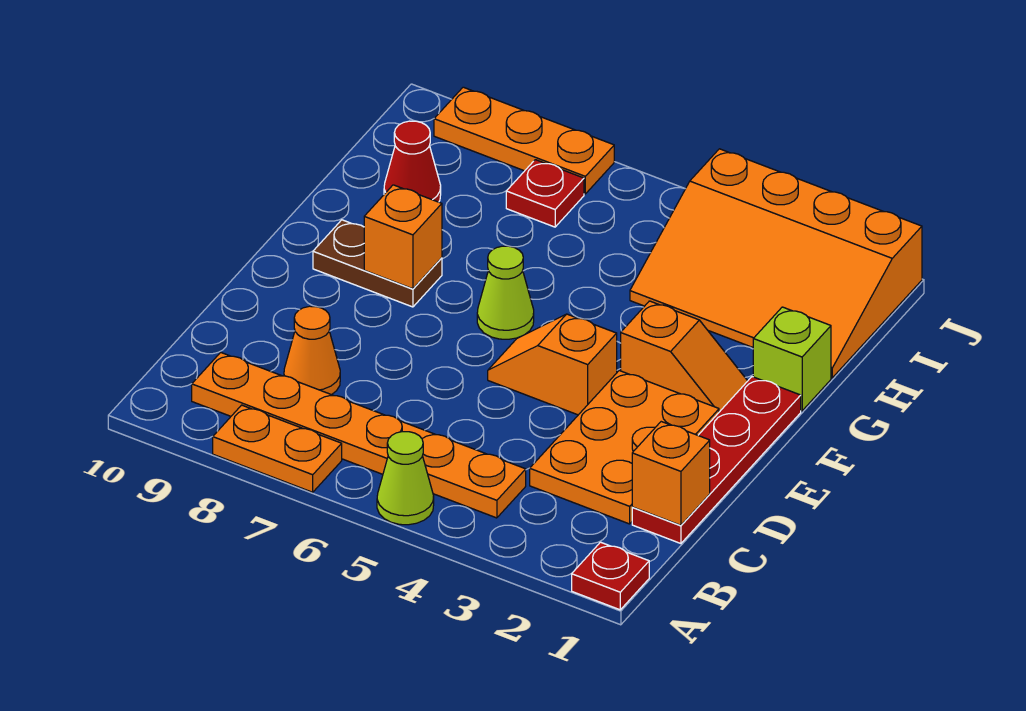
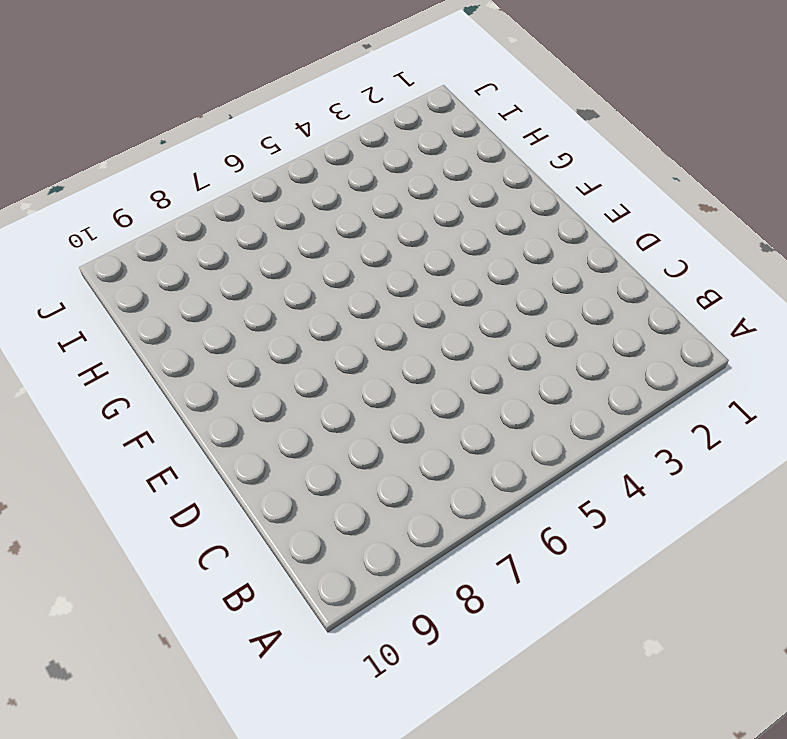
none -> red plate A1 level 1
none -> lime cone A5 level 1
none -> orange plate A7:A8 level 1

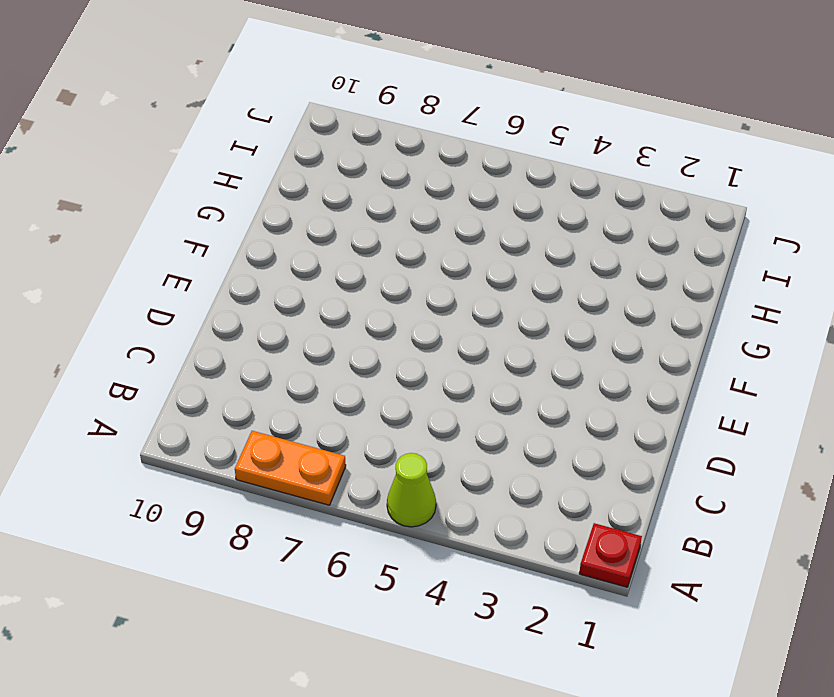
none -> orange plate B4:B9 level 1
none -> red plate C1:F1 level 1
none -> orange plate C2:E3 level 1

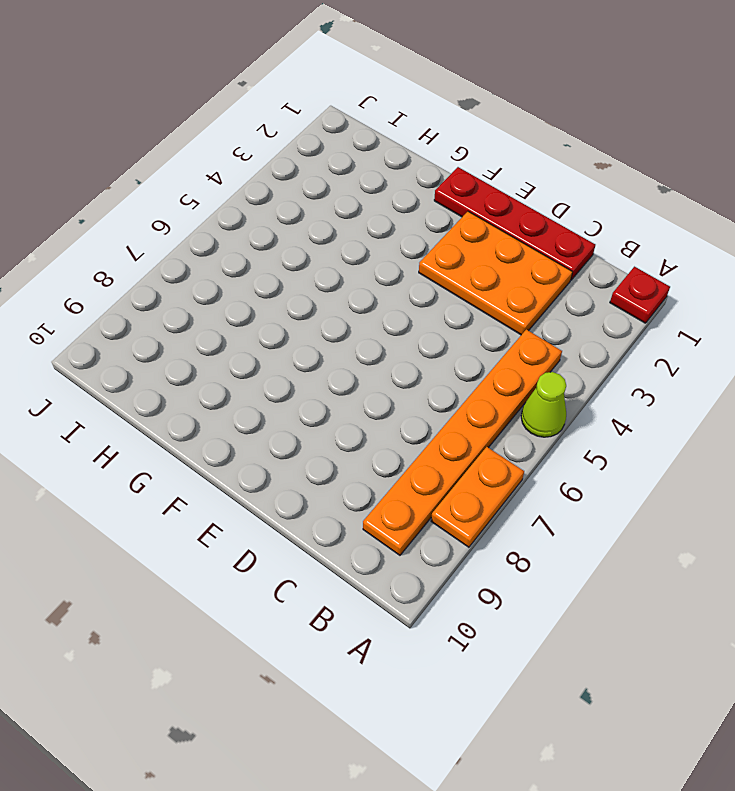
none -> orange cone C8 level 1
none -> orange slope E4:E5 level 1 top 4
none -> orange slope F2:F3 level 1 top 3

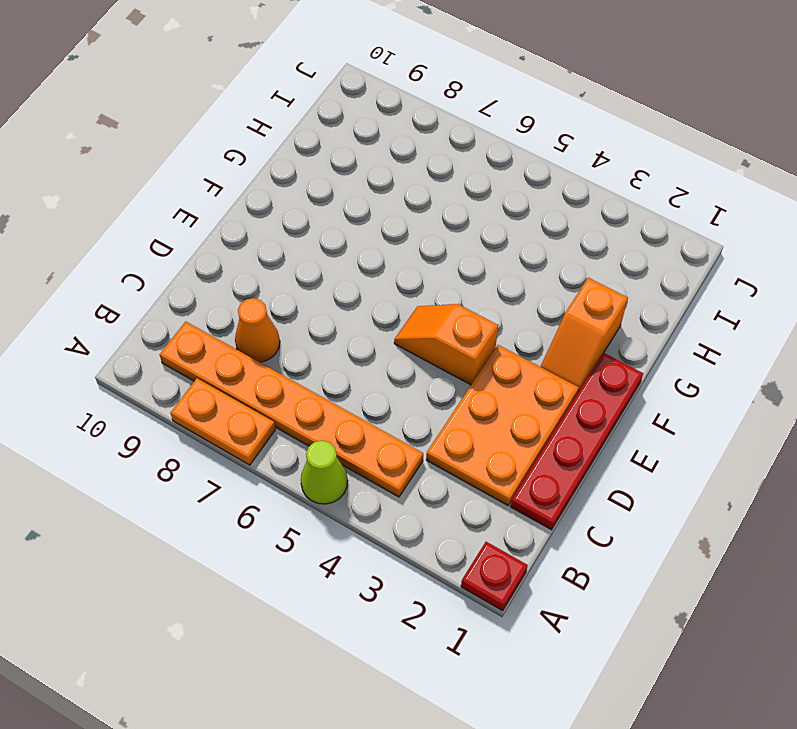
orange slope F2:G2 level 1 top G -> orange slope F2:F3 level 1 top 3
none -> lime cone F6 level 1
none -> brown plate F8:F9 level 1
none -> lime brick G1 level 1

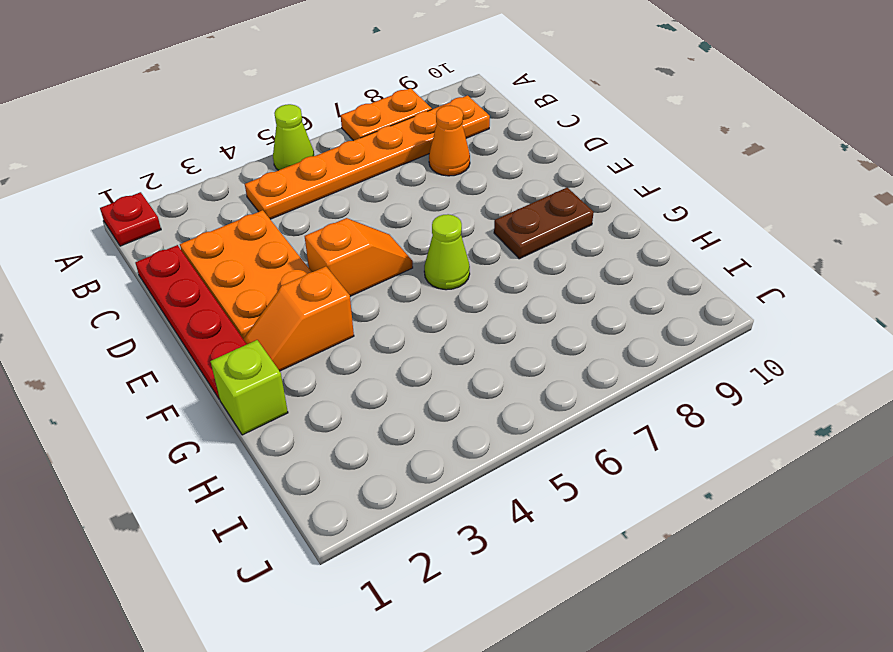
none -> orange slope H1:J4 level 1 top J
none -> red cone H9 level 1
none -> red plate I7 level 1

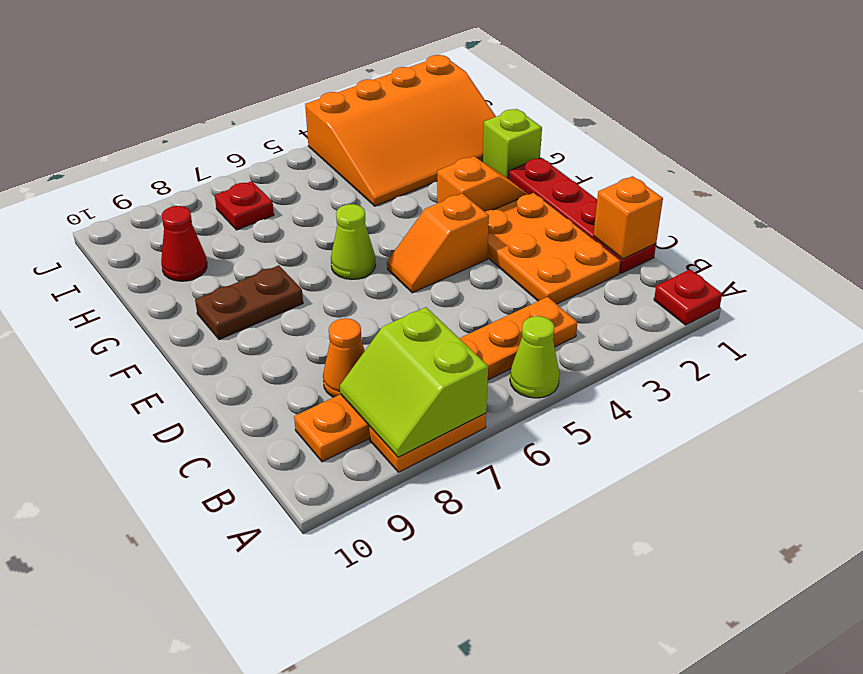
lime slope A7:B8 level 2 top 7 -> none
none -> orange plate J7:J9 level 1
none -> orange brick F8 level 2

